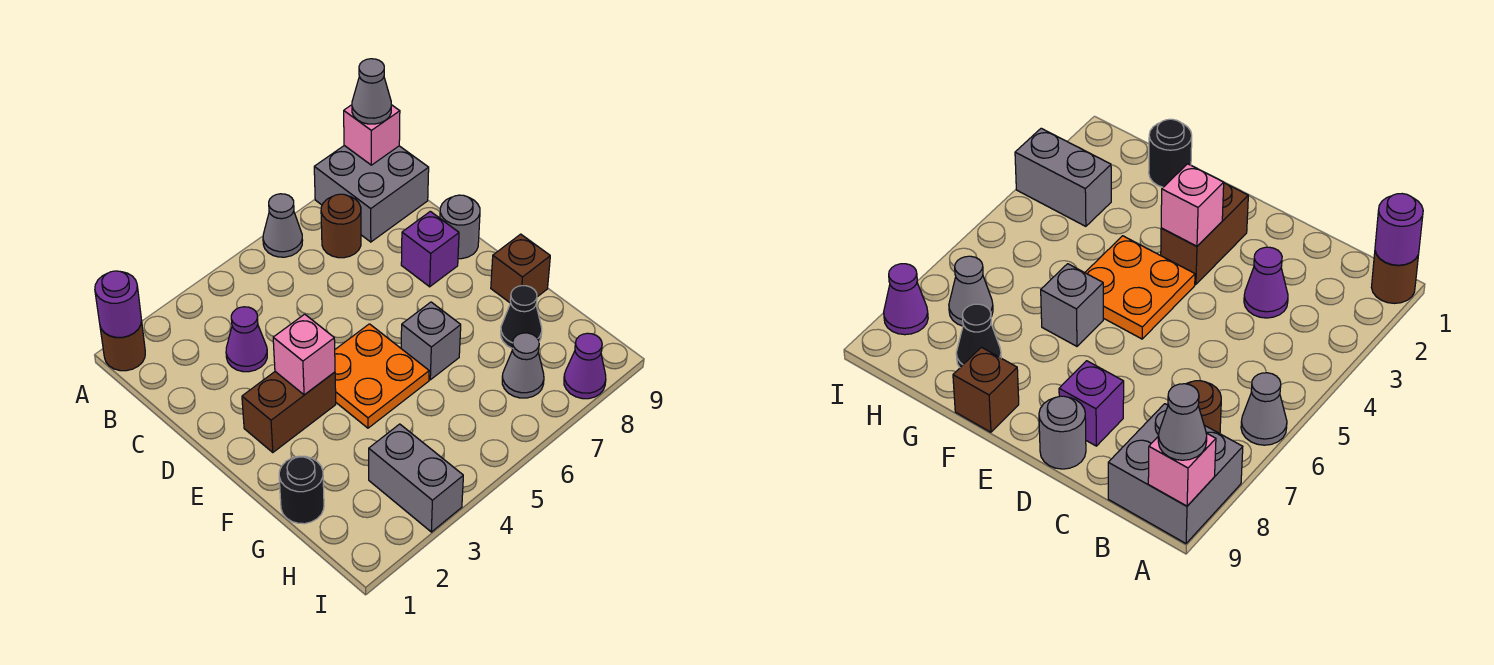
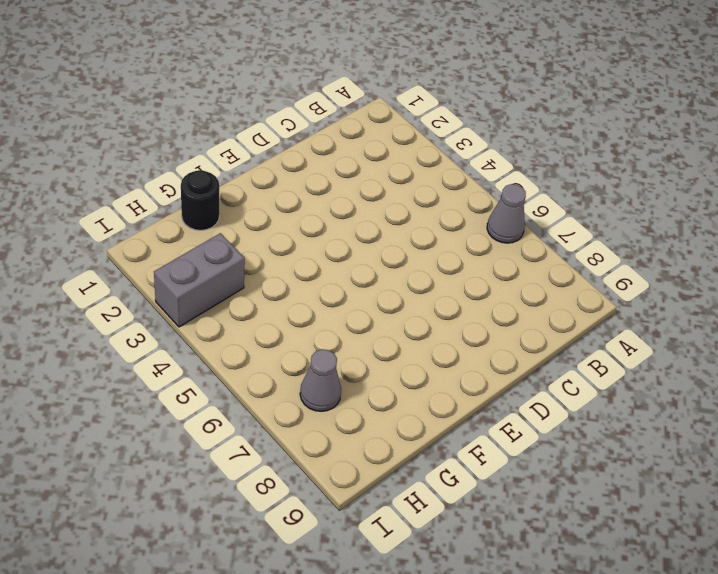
none -> brown round brick A1 level 1
none -> grey brick A8:B9 level 1
none -> brown round brick B7 level 1

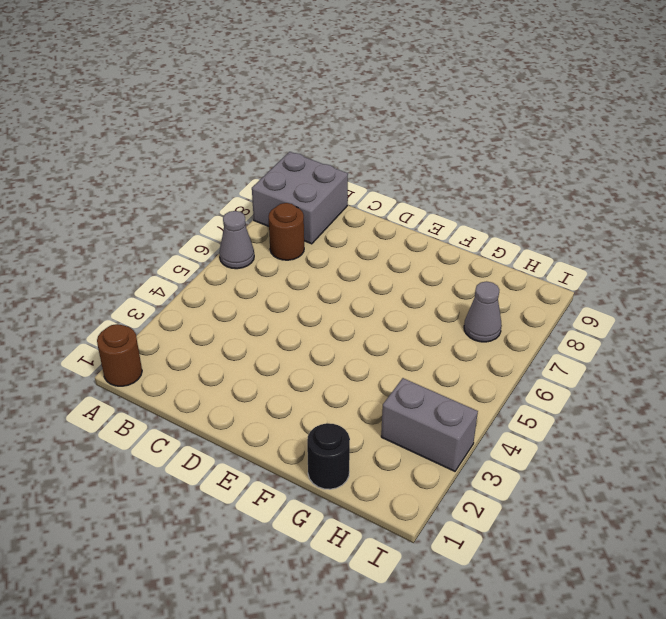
none -> purple cone C3 level 1
none -> purple brick D8 level 1
none -> grey round brick D9 level 1

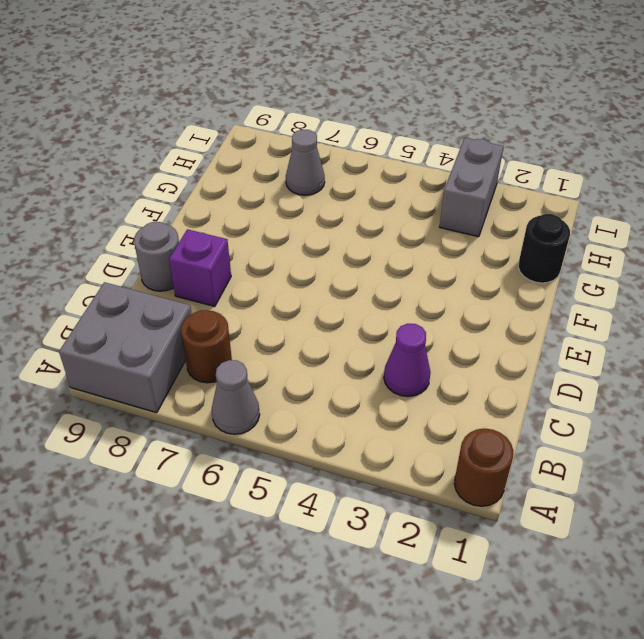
none -> brown brick E2:E3 level 1
none -> orange plate E4:F5 level 1
none -> grey brick F6 level 1

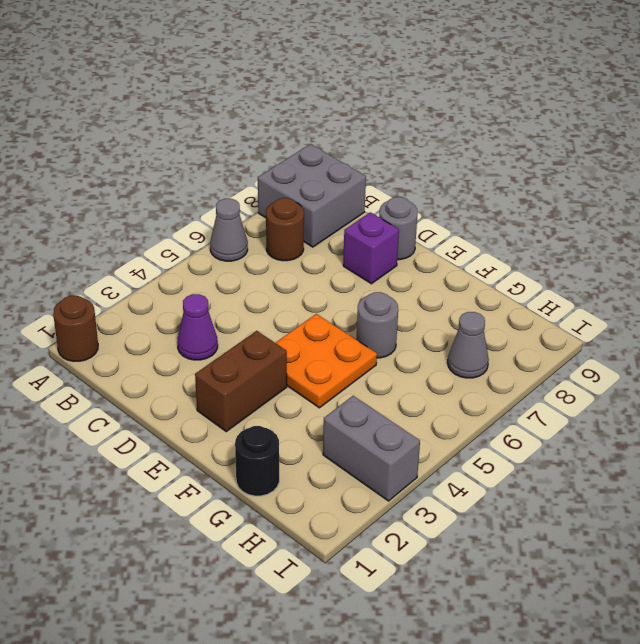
grey round brick F6 level 1 -> grey brick F6 level 1
none -> brown brick F9 level 1
none -> black cone G8 level 1
none -> purple cone I8 level 1

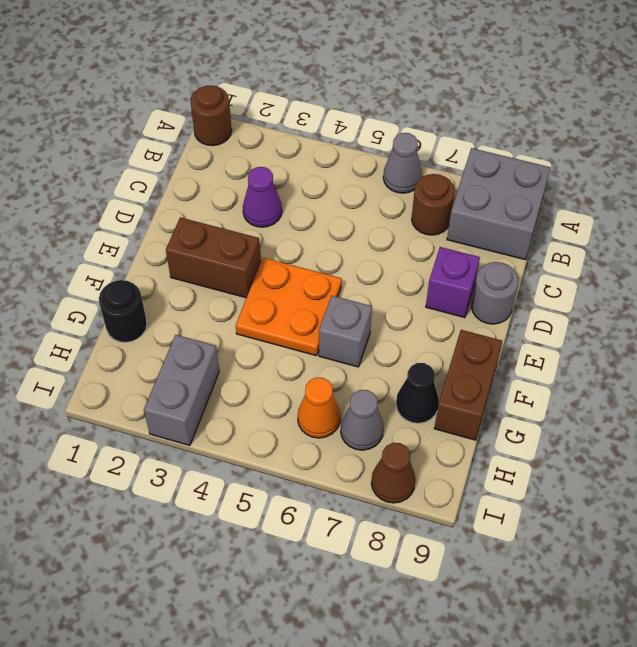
brown brick F9:G9 level 1 -> brown brick F9 level 1
orange cone H6 level 1 -> none
brown cone I8 level 1 -> purple cone I8 level 1
none -> purple round brick A1 level 2
none -> pink brick A9 level 2
none -> pink brick E3 level 2

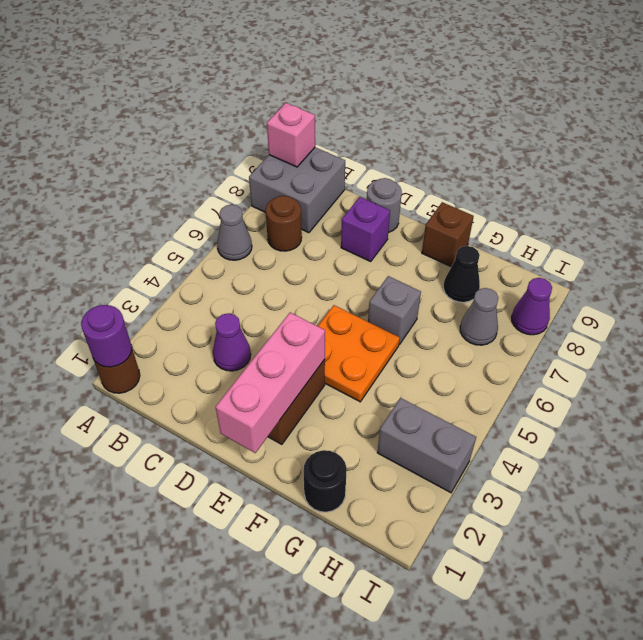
pink brick E1:E3 level 2 -> pink brick E3 level 2
none -> grey cone A9 level 3

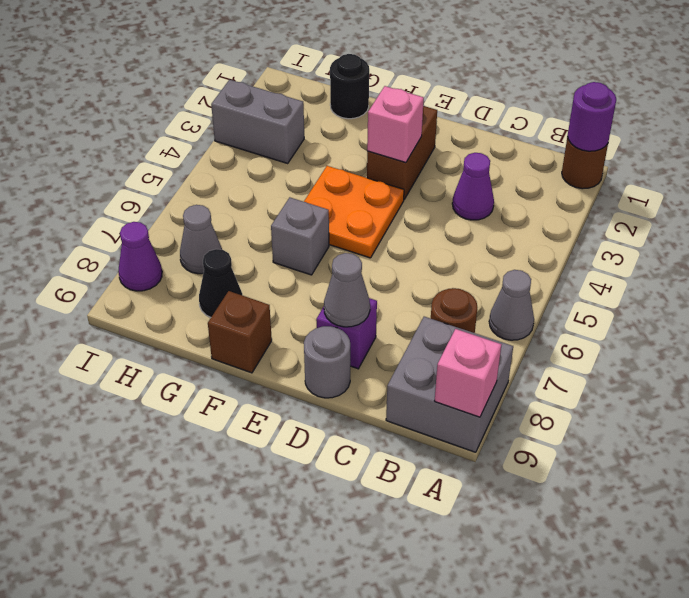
grey cone D8 level 2 -> grey cone A9 level 3

